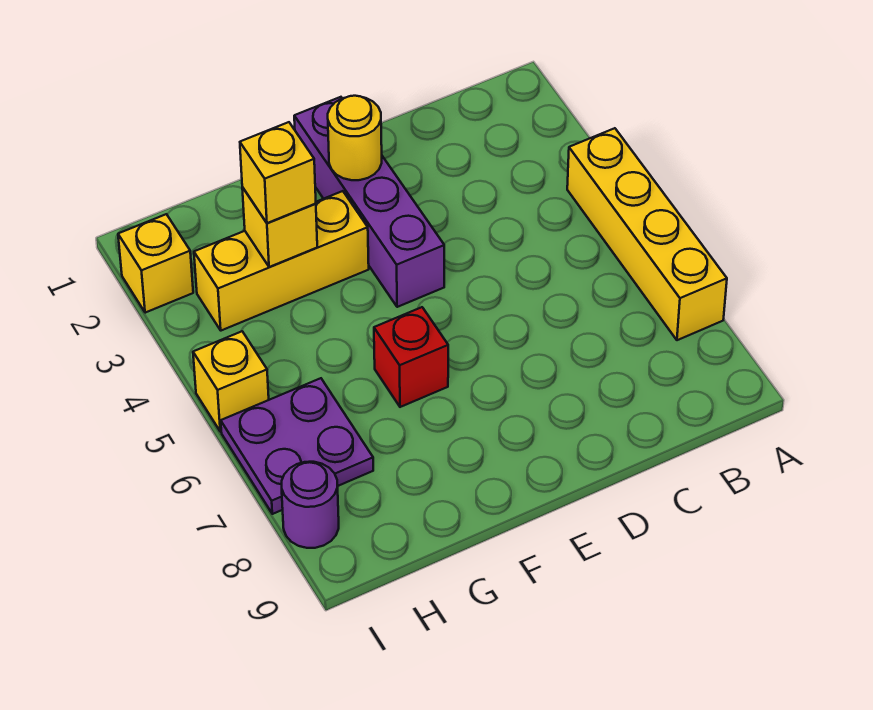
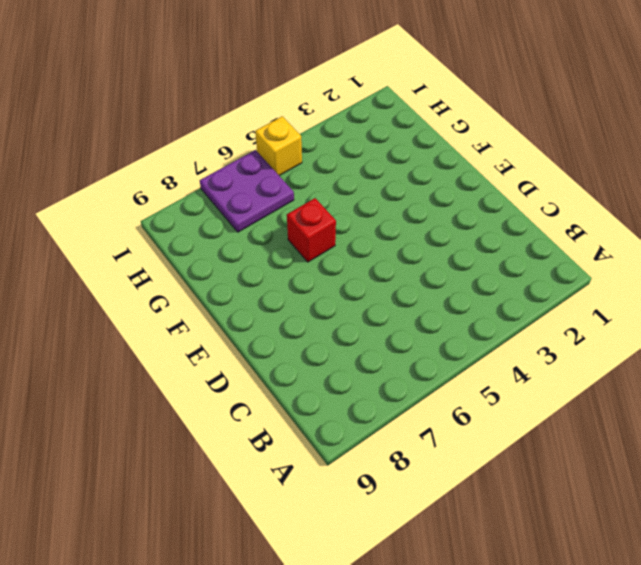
none -> yellow brick A4:A7 level 1
none -> purple brick E1:E4 level 1

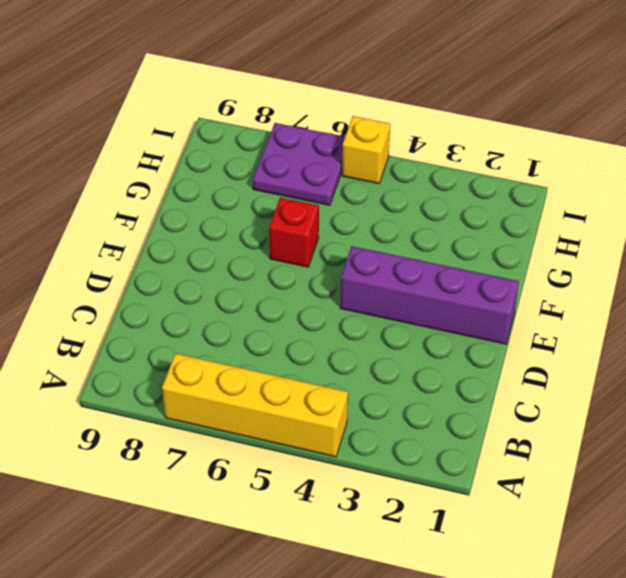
none -> yellow brick F3:H3 level 1
none -> yellow brick I2 level 1

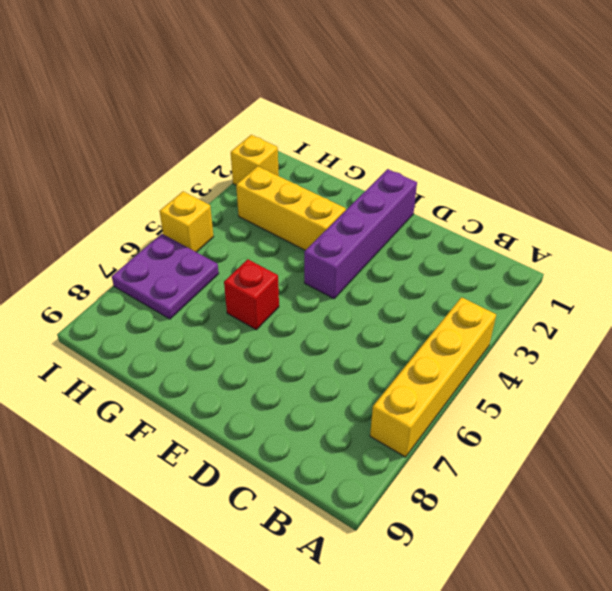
none -> purple round brick I8 level 1
none -> yellow round brick E2 level 2

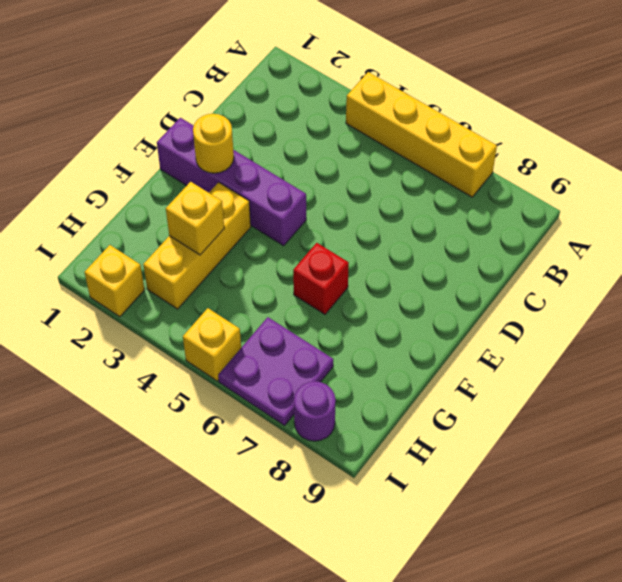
none -> yellow brick G3 level 3

